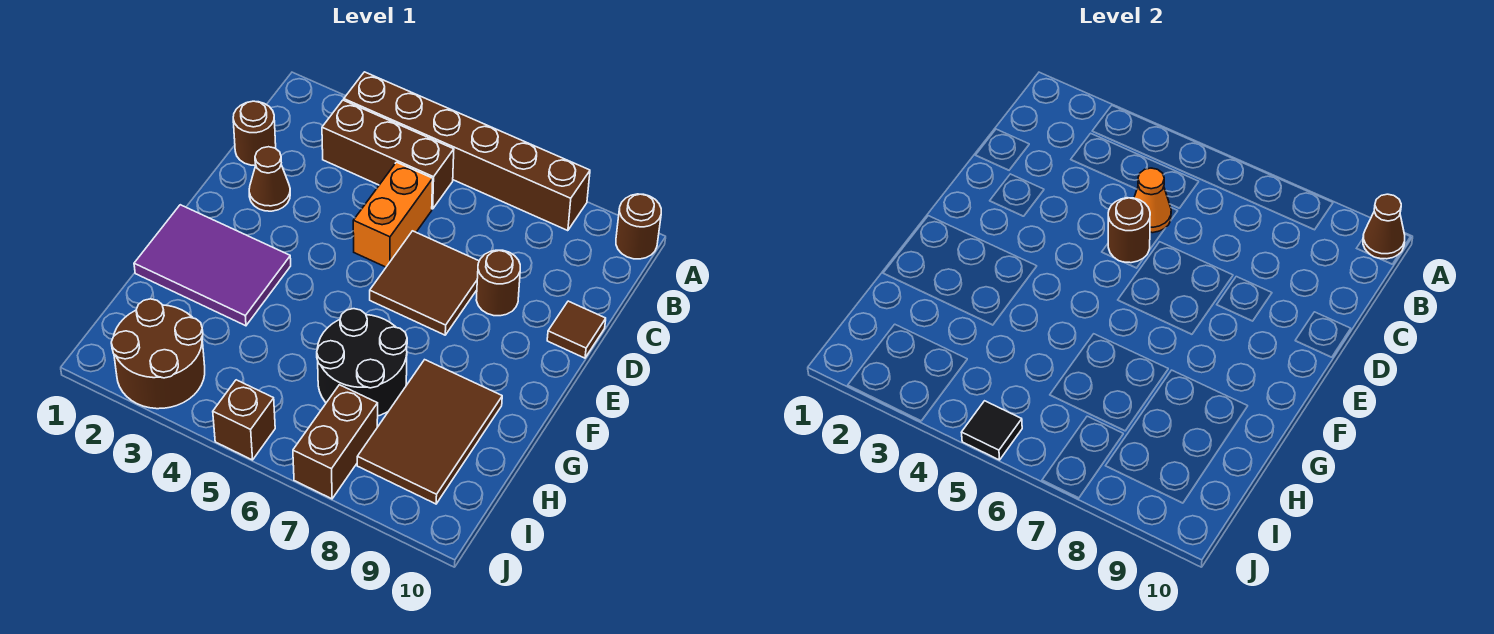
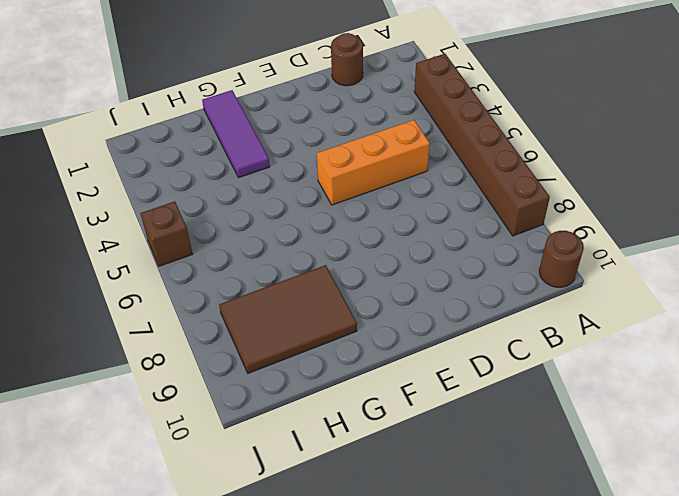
orange brick C5:E5 level 1 -> orange brick C5:D5 level 1
purple tile G1:G3 level 1 -> purple tile F1:G3 level 1
none -> brown brick B3:B5 level 1
none -> brown cone D2 level 1
none -> brown tile D6:E7 level 1

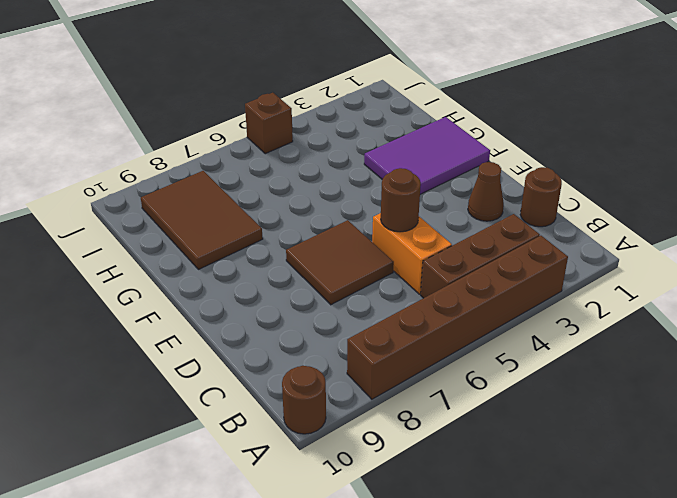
none -> brown round brick D8 level 1
none -> brown tile D10 level 1
none -> black round brick G6:H7 level 1

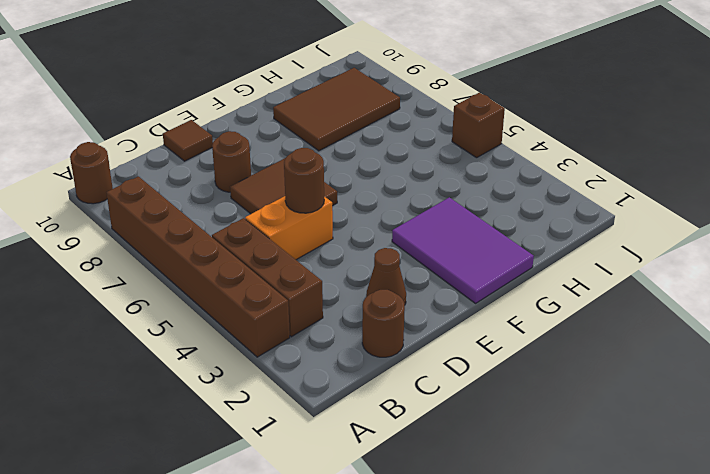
none -> black round brick G6:H7 level 1
none -> brown round brick I2:J3 level 1
none -> brown brick I7:J7 level 1

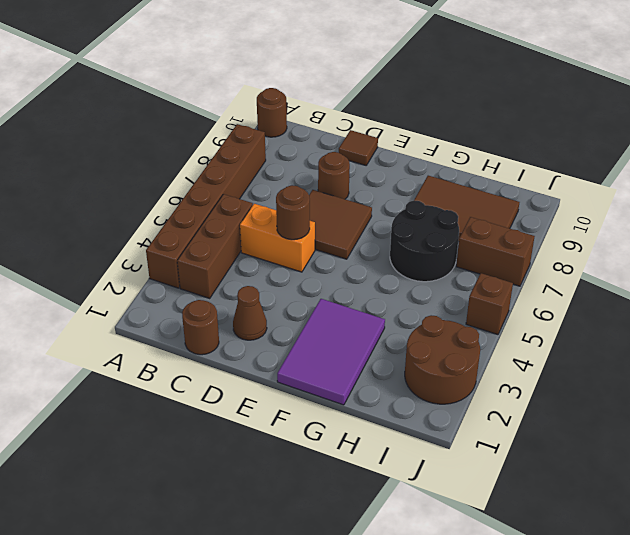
none -> brown cone A10 level 2
none -> orange cone C5 level 2
none -> black tile J5 level 2

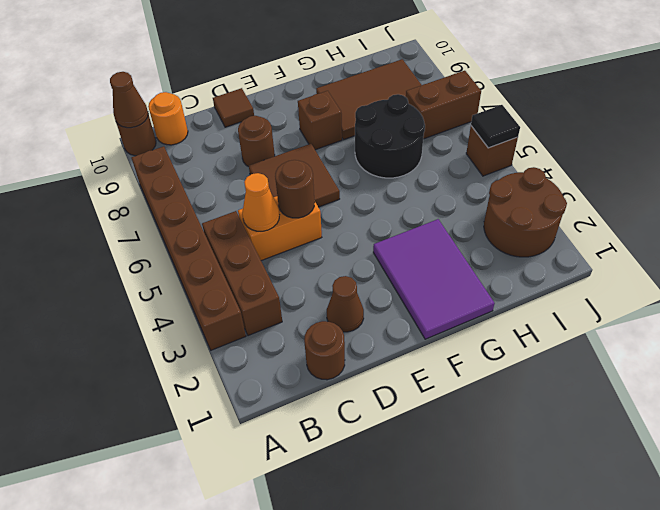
orange round brick B10 level 1 -> none
brown brick F8 level 1 -> none

